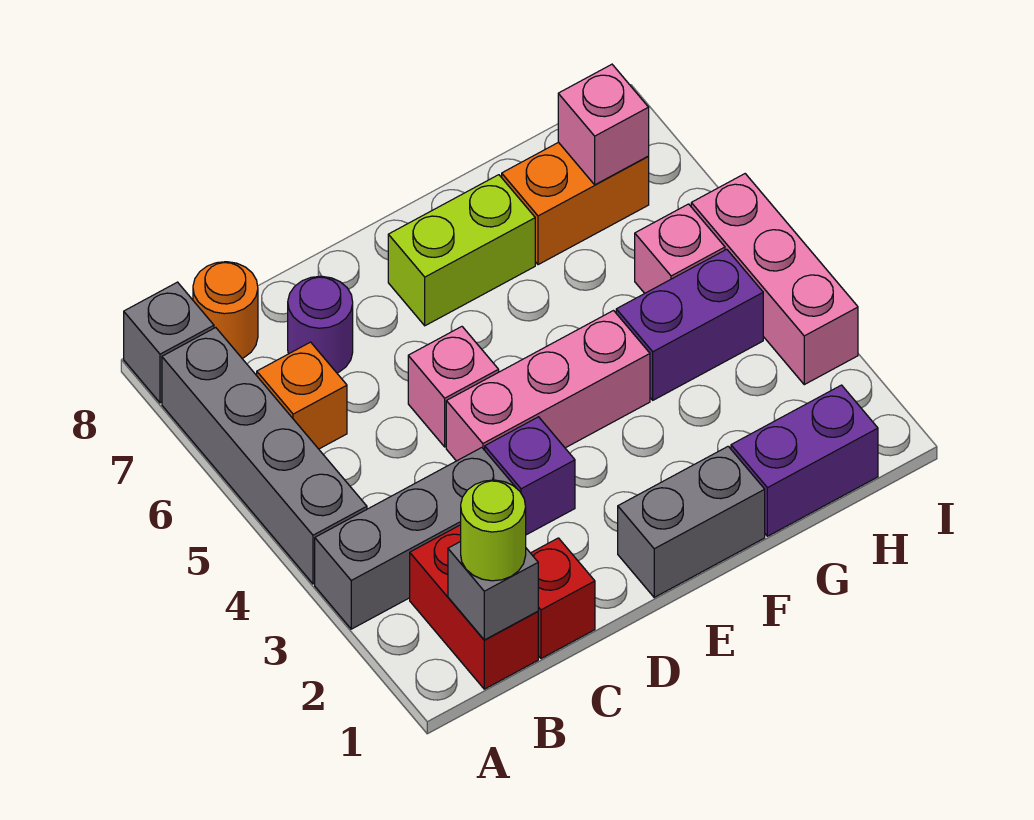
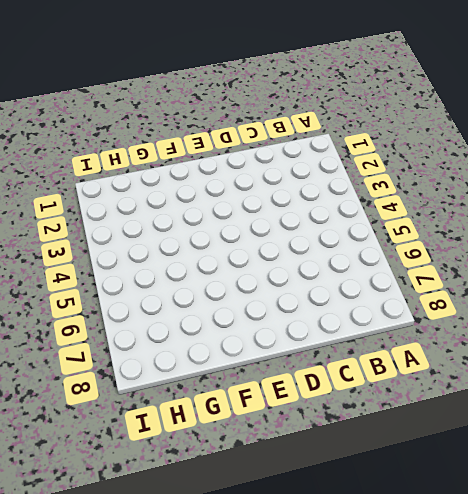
none -> grey brick A3:C3 level 1
none -> grey brick A4:A7 level 1
none -> grey brick A8 level 1

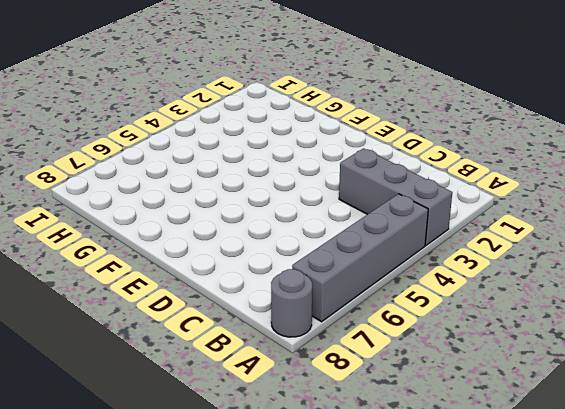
grey round brick A8 level 1 -> grey brick A8 level 1
none -> red brick B1:B2 level 1
none -> orange brick B6 level 1
none -> orange round brick B8 level 1

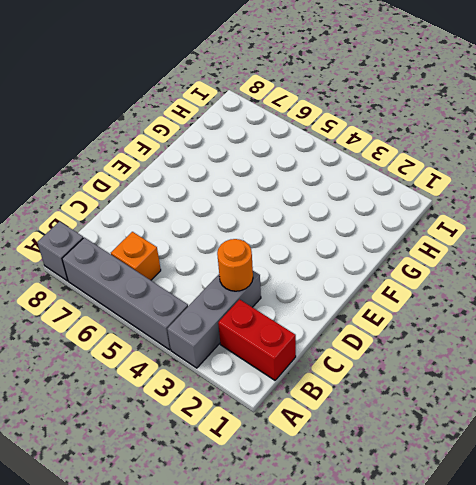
orange round brick C3 level 2 -> orange round brick B8 level 1
none -> red brick C1 level 1
none -> purple round brick C7 level 1
none -> purple brick D3 level 1

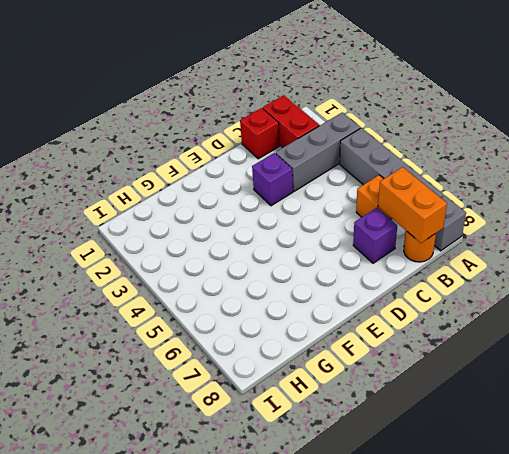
orange brick B7:B8 level 2 -> orange brick G7:H7 level 1
purple brick C7 level 1 -> purple round brick C7 level 1
none -> pink brick D4:F4 level 1
none -> pink brick D5 level 1
none -> grey brick E1:F1 level 1

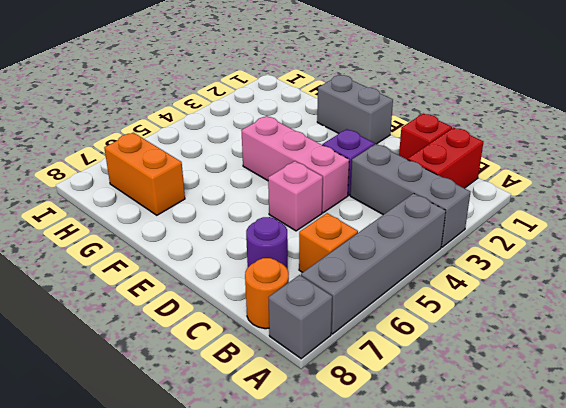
none -> lime brick E7:F7 level 1
none -> purple brick G1:H1 level 1
none -> purple brick G4:H4 level 1

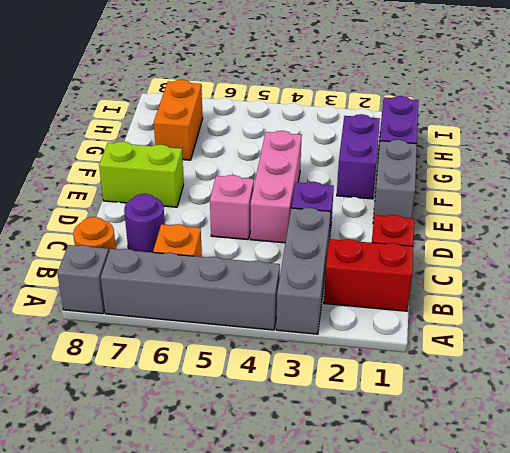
lime brick E7:E8 level 1 -> lime brick E7:F7 level 1
purple brick F2:G2 level 1 -> purple brick G4:H4 level 1
none -> pink brick H5 level 1
none -> pink brick I3:I5 level 1
none -> grey brick B1 level 2

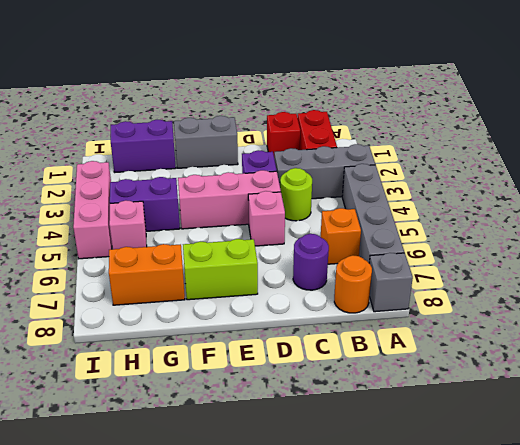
lime round brick C4 level 1 -> lime round brick B1 level 3
none -> grey brick B1 level 2
none -> pink brick H7 level 2

